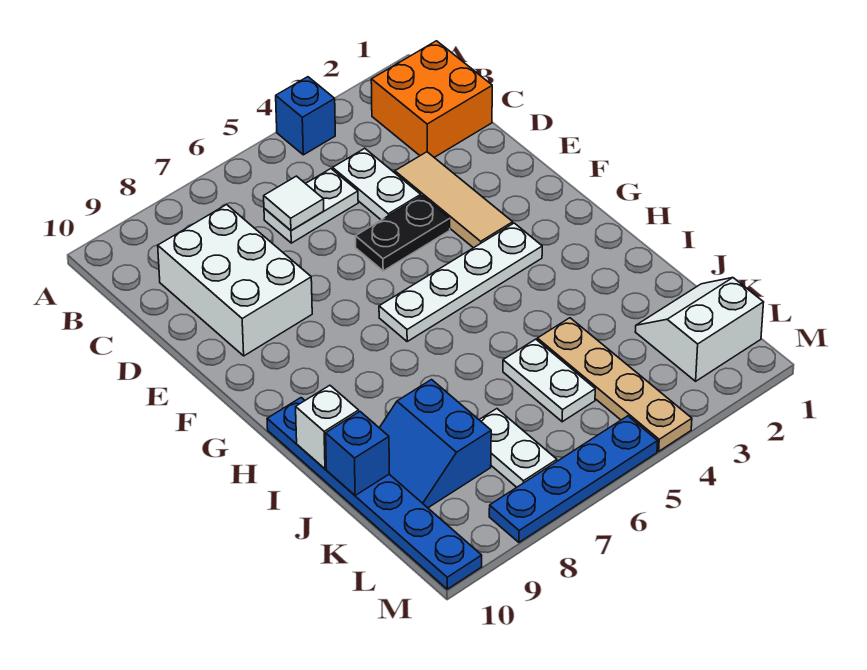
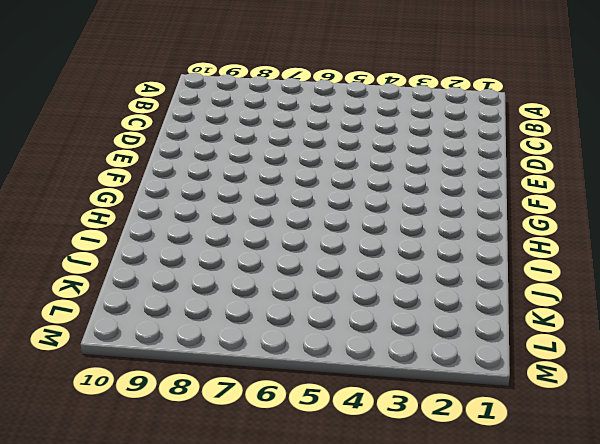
none -> blue brick A4 level 1
none -> orange brick B1:C2 level 1
none -> white plate C4:D4 level 1

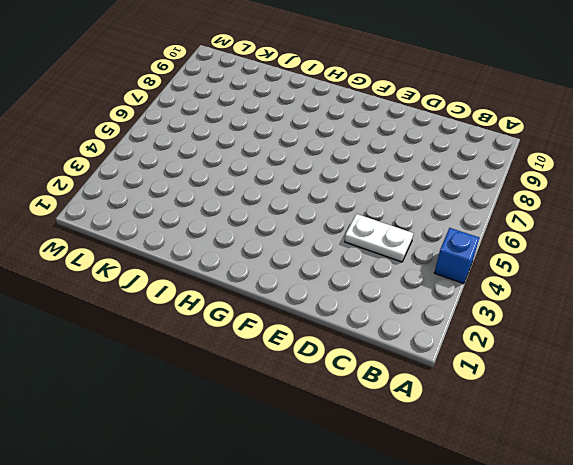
none -> orange brick B1:C2 level 1
none -> white plate C5:C6 level 1
none -> white brick C8:E9 level 1

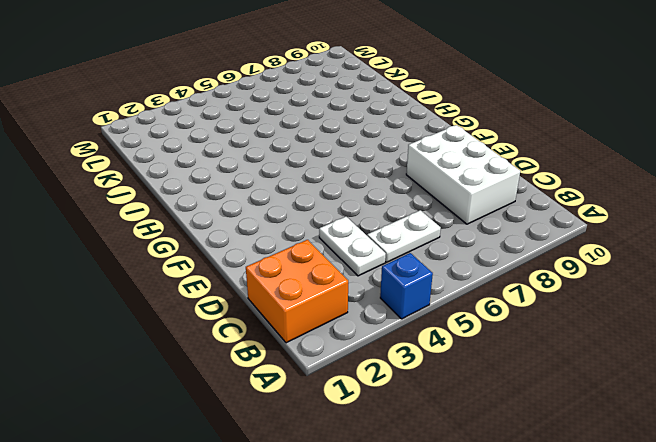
none -> tan tile D3:F3 level 1
none -> black plate E4:E5 level 1
none -> white plate G3:G6 level 1

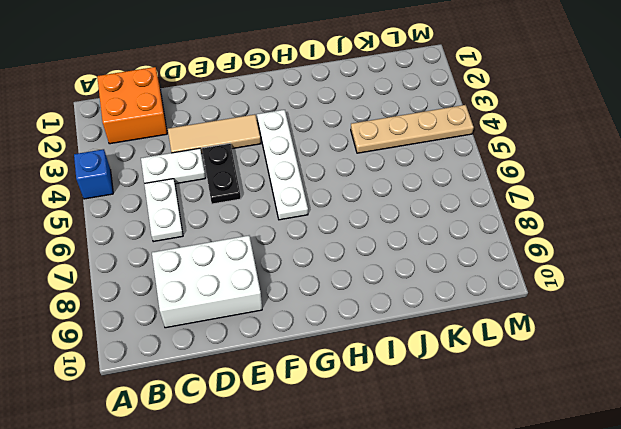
none -> blue plate H10:M10 level 1
none -> white plate J5:K5 level 1
none -> blue slope J8:K9 level 1 top 8

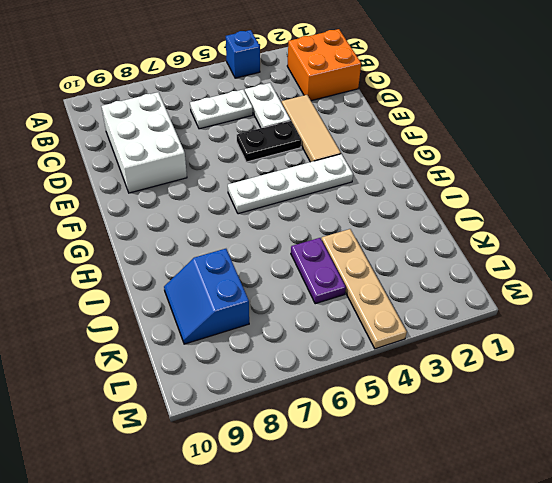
purple plate J5:K5 level 1 -> white plate J5:K5 level 1
none -> blue plate H10:M10 level 1
none -> white slope K1:L2 level 1 top L
none -> white plate K7:L7 level 1

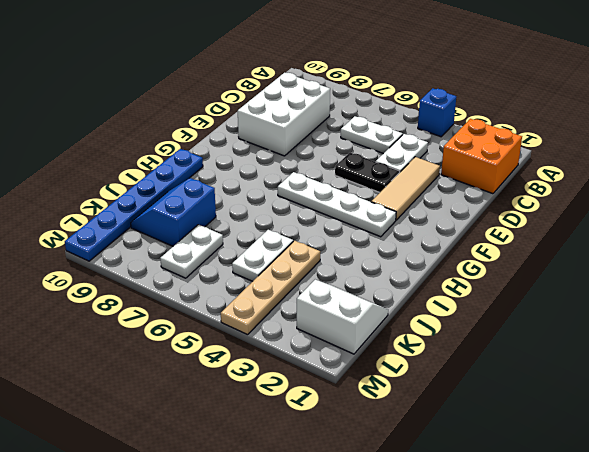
none -> blue plate M5:M8 level 1
none -> white tile C6 level 2
none -> white brick I10 level 2

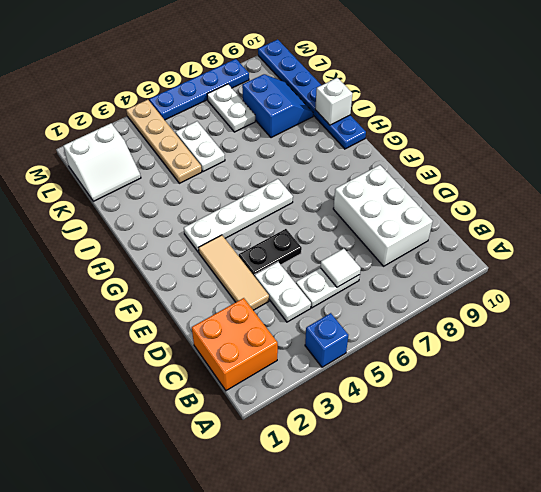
none -> blue brick J10 level 2

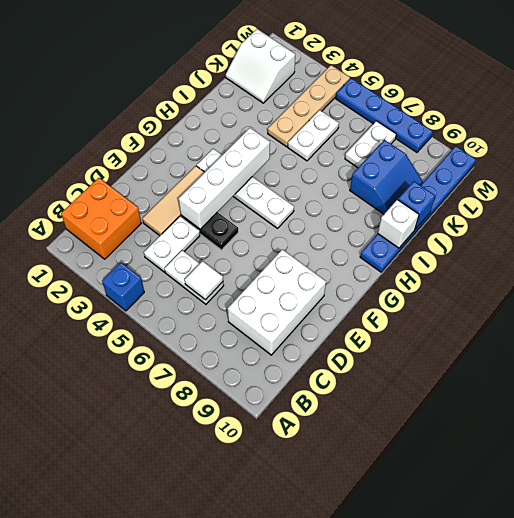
white brick E4:H4 level 2 -> none

